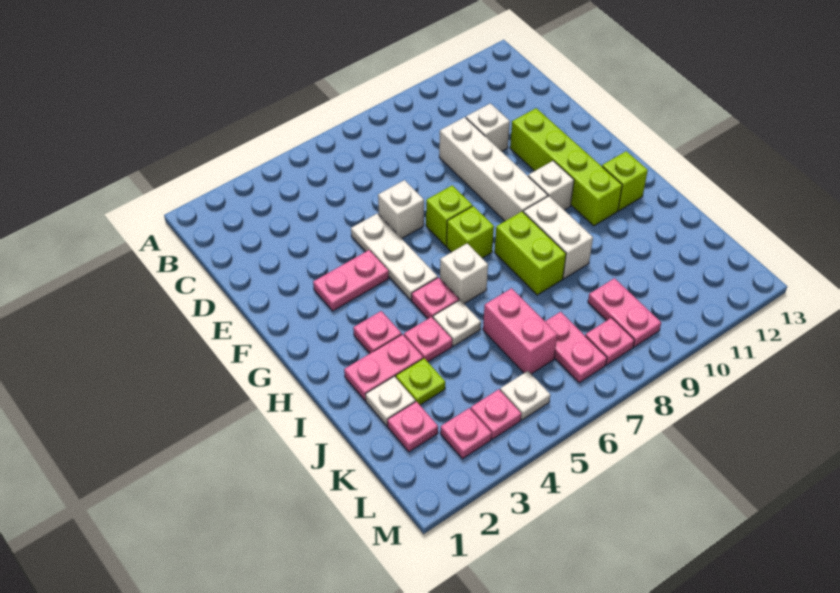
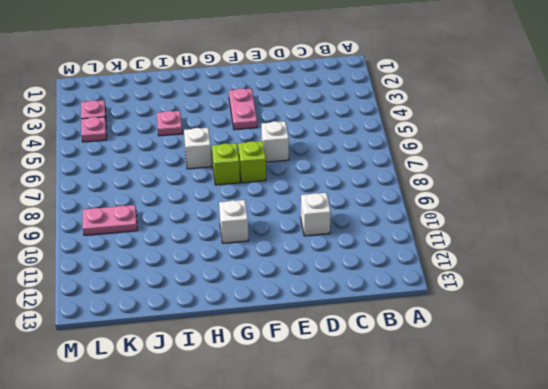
none -> white brick D9:G9 level 1
none -> white plate E5:G5 level 1
none -> lime brick E11:H11 level 1

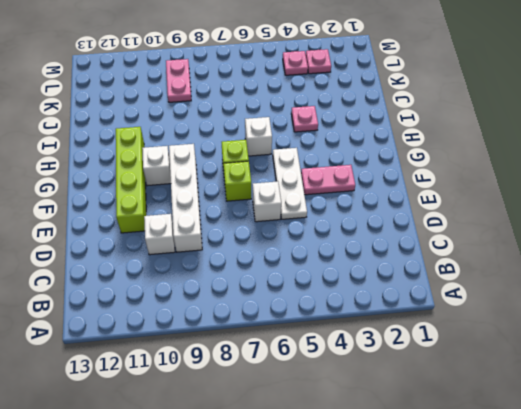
none -> pink plate H3 level 1
none -> pink plate H5 level 1
none -> lime brick H8:I8 level 1

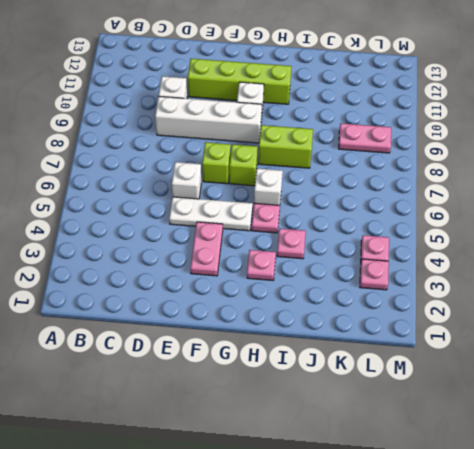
none -> white brick H9:I9 level 1
none -> lime brick H12 level 1
none -> pink plate I2:I3 level 1

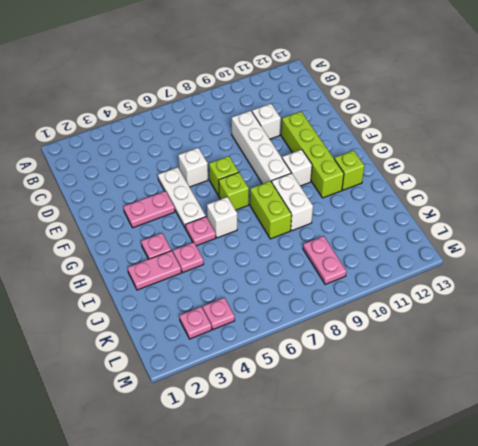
none -> white plate I5 level 1
none -> white plate J2 level 1
none -> lime plate J3 level 1

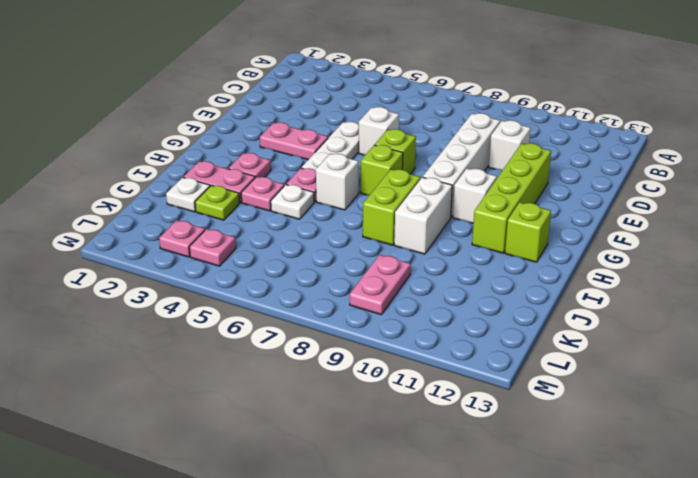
none -> pink brick J6:K6 level 1
none -> pink plate K2 level 1
none -> pink plate K7:L7 level 1

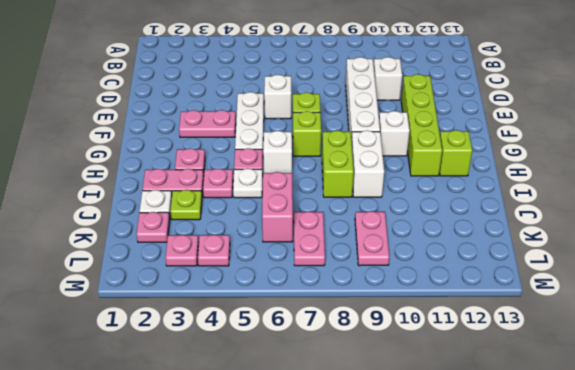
none -> white plate L5 level 1
none -> pink plate L8 level 1

